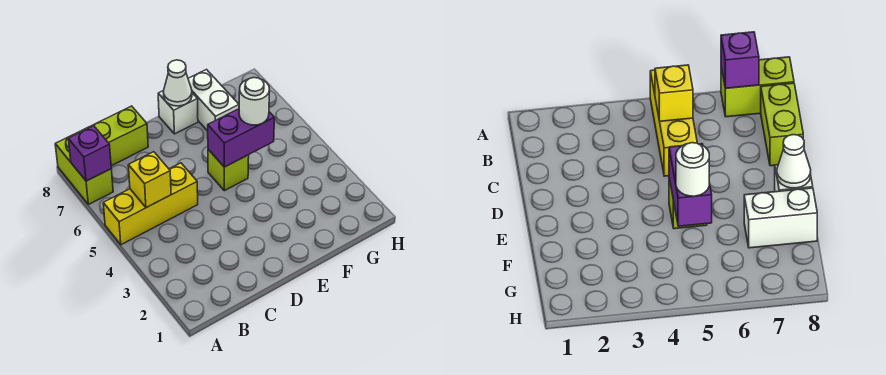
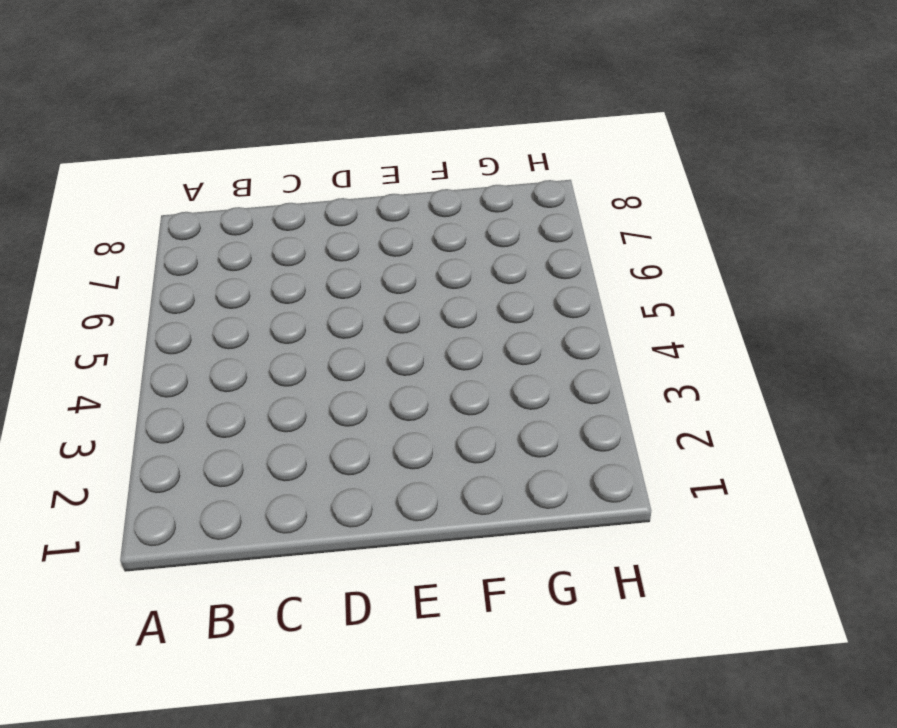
none -> yellow brick A5:C5 level 1
none -> lime brick A7:A8 level 1

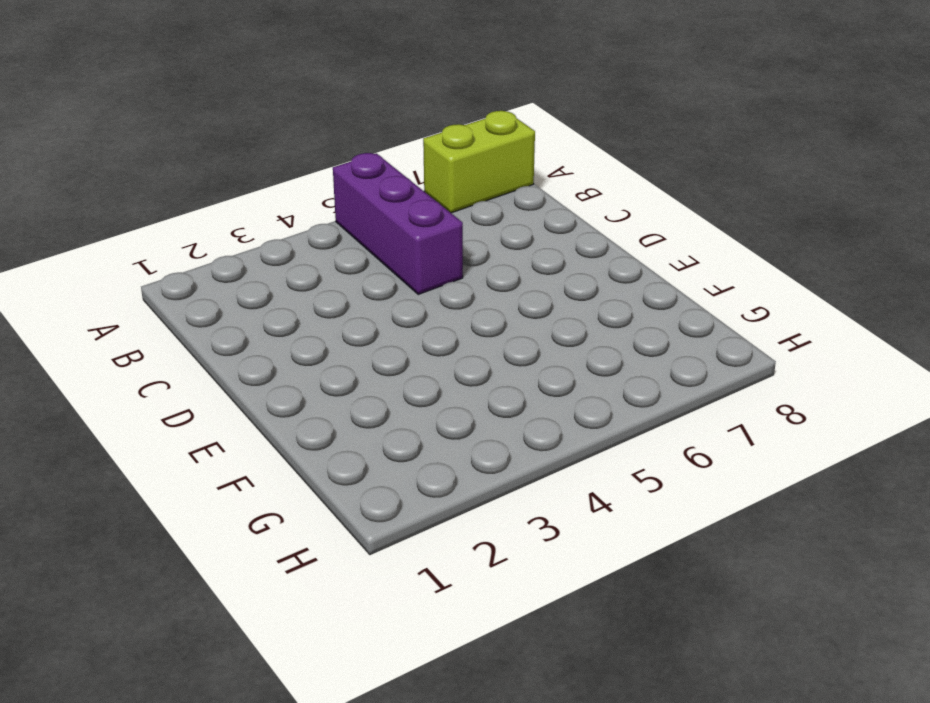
purple brick A5:C5 level 1 -> yellow brick A5:C5 level 1
none -> lime brick B8:C8 level 1
none -> lime brick E5 level 1

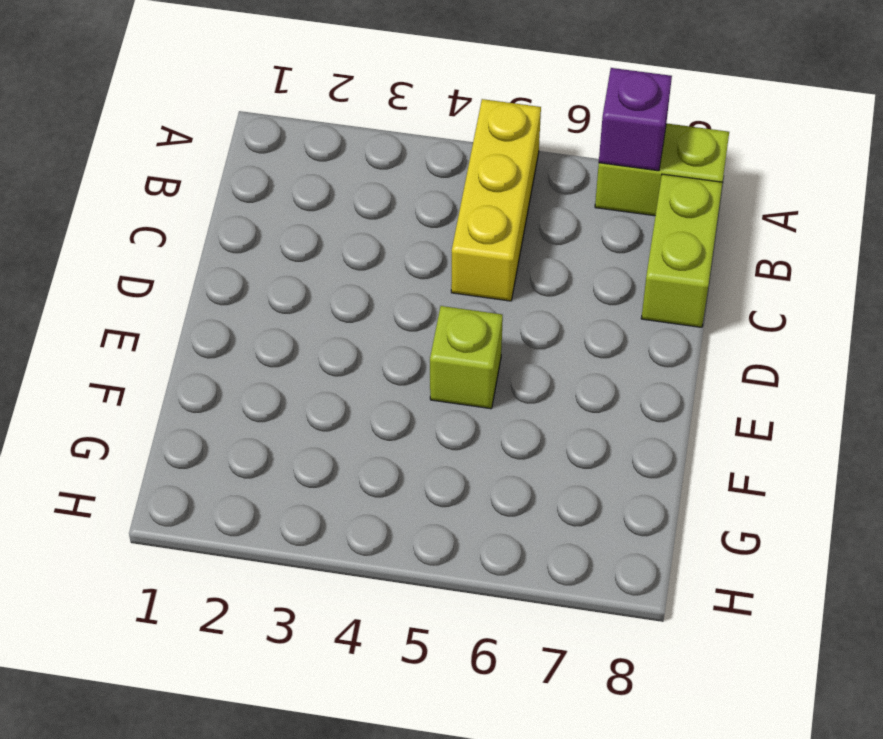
none -> white brick E8 level 1
none -> white brick F7:F8 level 1

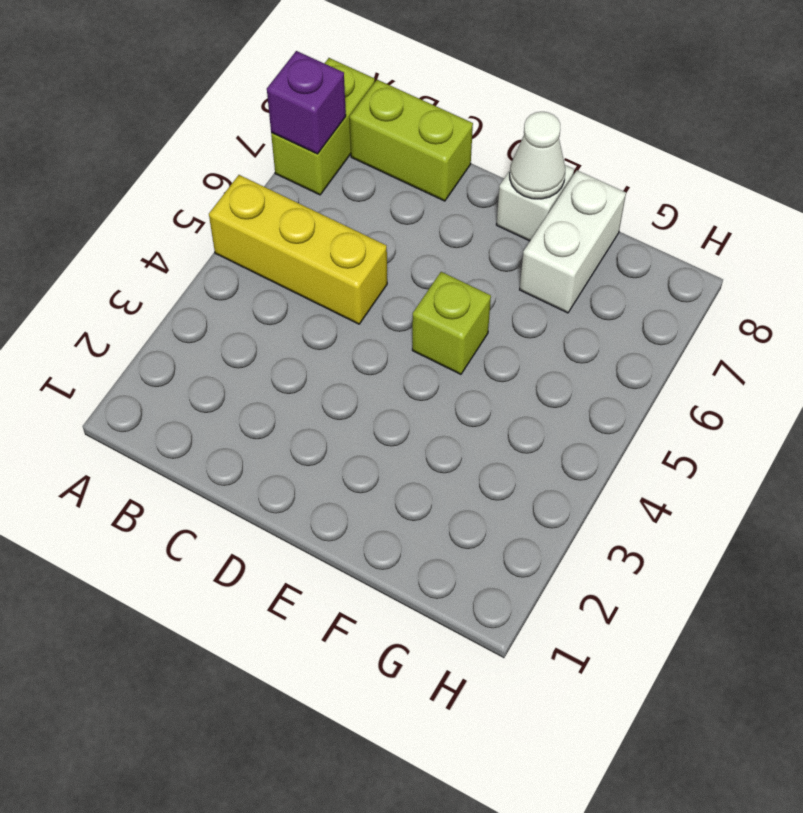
none -> yellow brick B5 level 2
none -> purple brick E5:F5 level 2

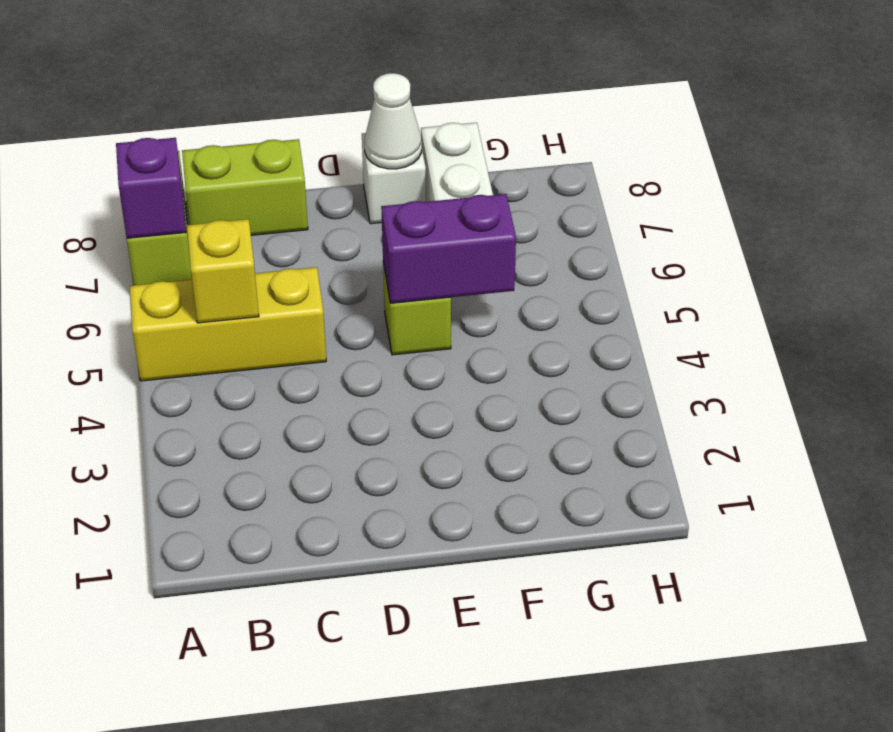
none -> white round brick F5 level 3

